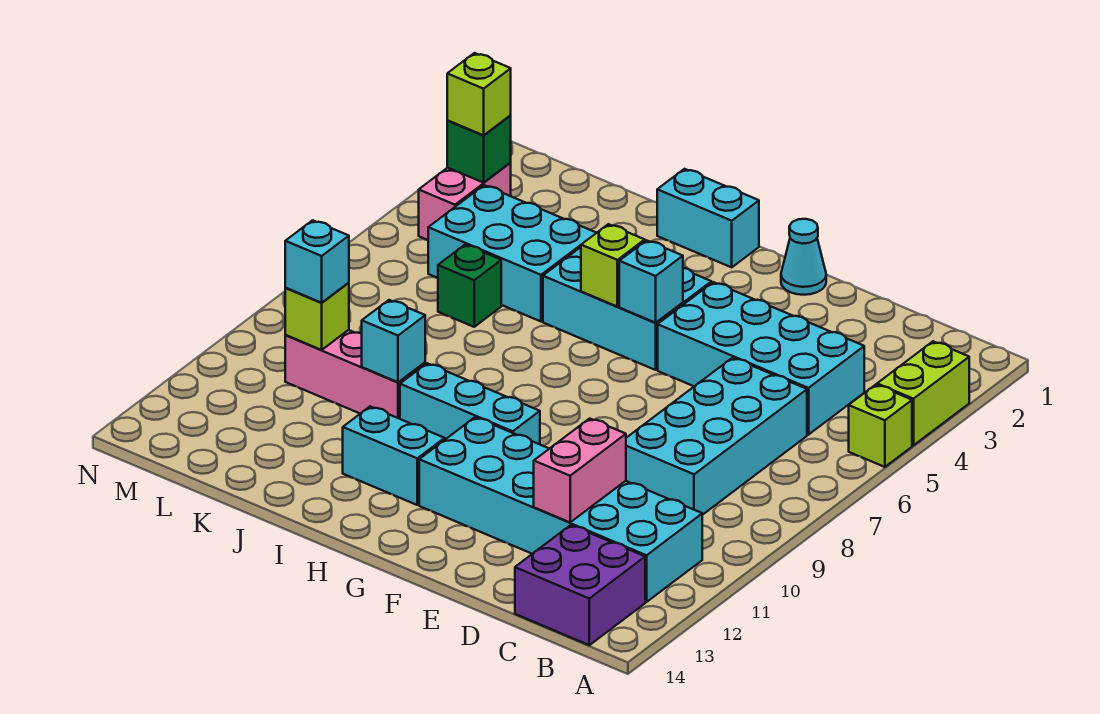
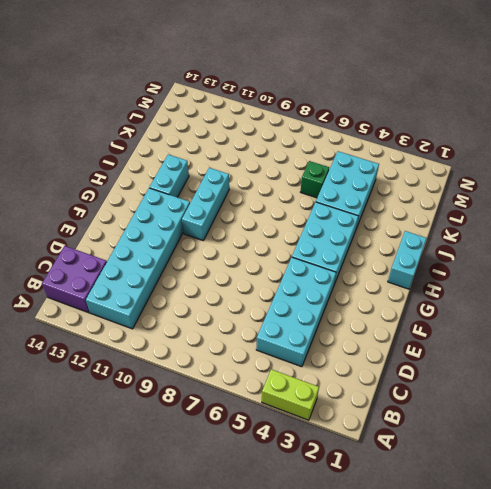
none -> lime brick A5 level 1
none -> cyan brick C6:D9 level 1
none -> cyan cone F1 level 1

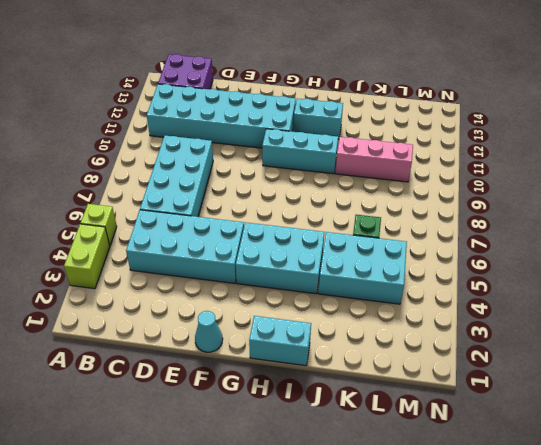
none -> pink brick M3:M4 level 1
none -> pink brick D11:D12 level 2
none -> cyan brick G5 level 2

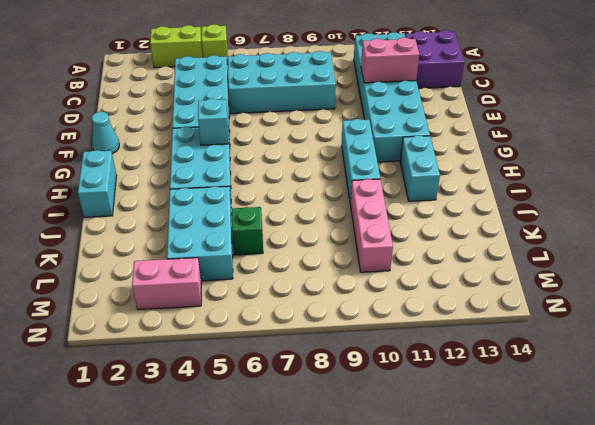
none -> lime brick H5 level 2
none -> cyan brick J10 level 2
none -> lime brick L10 level 2

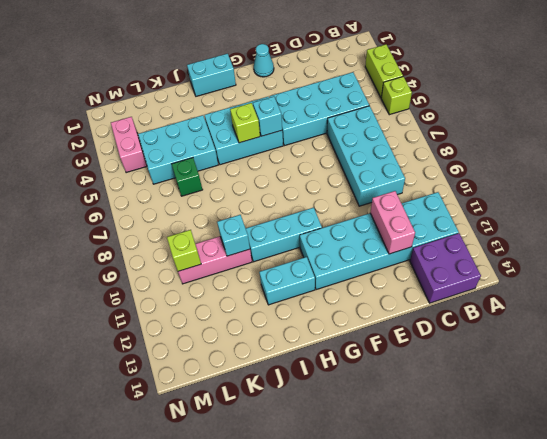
none -> green brick M3 level 2
none -> cyan brick L10 level 3
none -> lime brick M3 level 3

